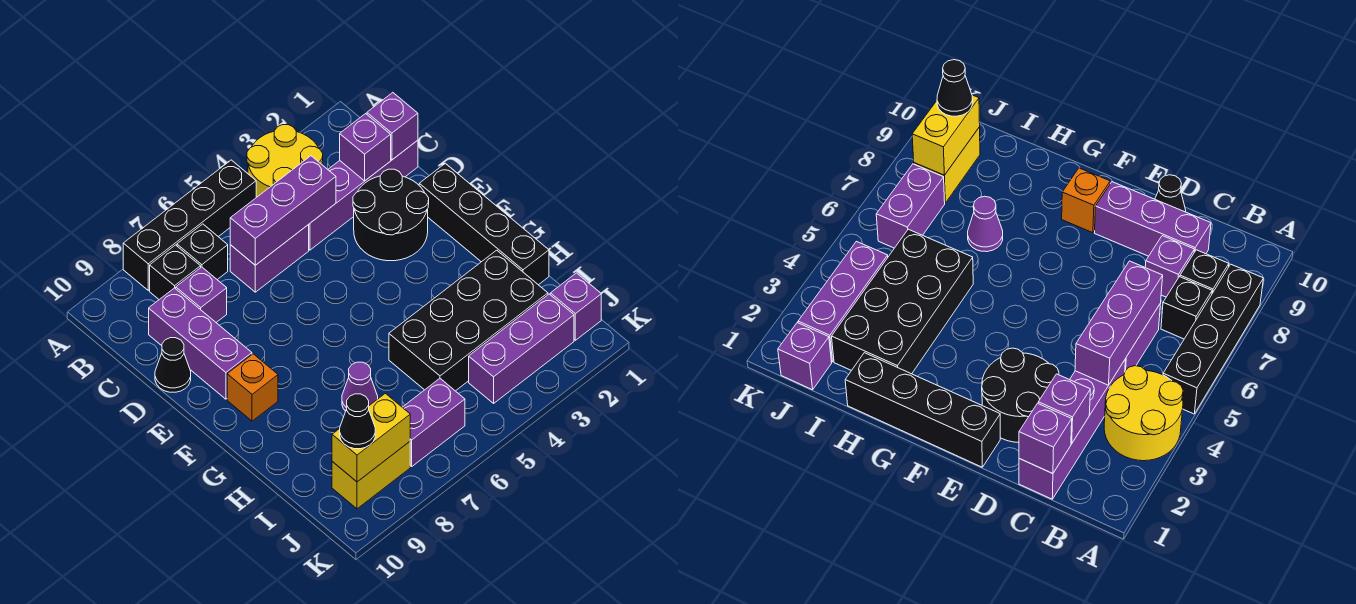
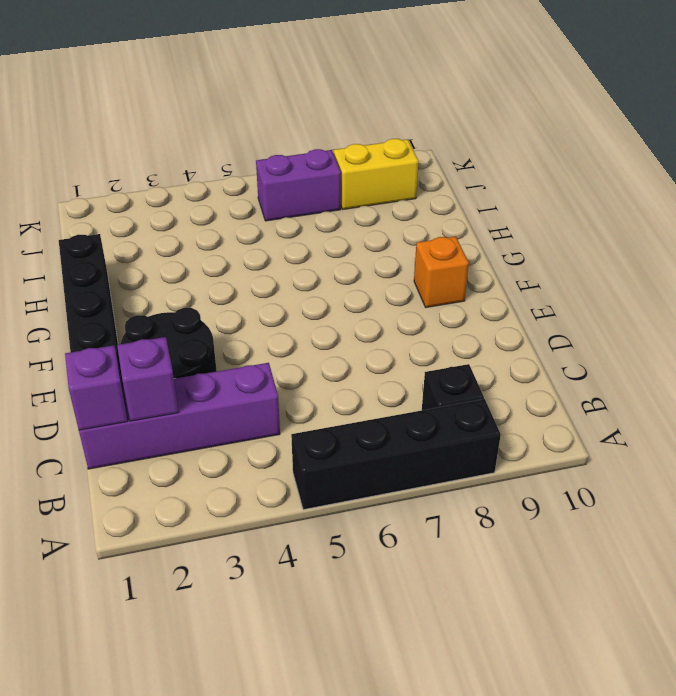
none -> yellow round brick A3:B4 level 1
none -> black brick B7 level 1
none -> purple brick C5:C6 level 1

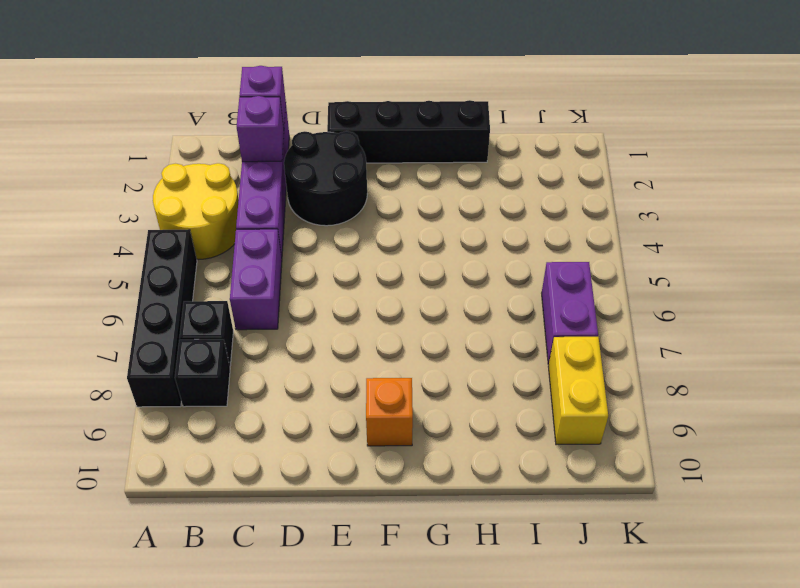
none -> purple brick C8 level 1
none -> purple brick C9:E9 level 1
none -> black cone D10 level 1

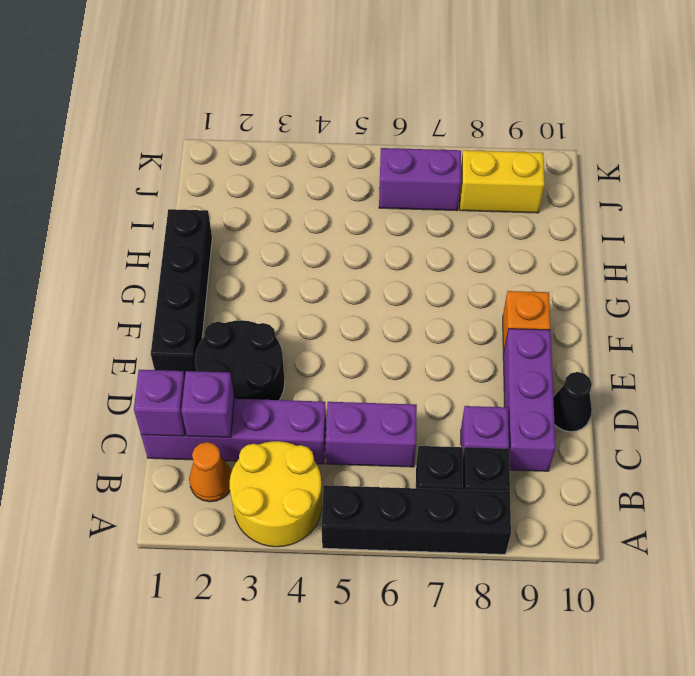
orange cone B2 level 1 -> none
none -> black brick H2:I5 level 1
none -> purple cone H7 level 1
none -> purple brick J1 level 1

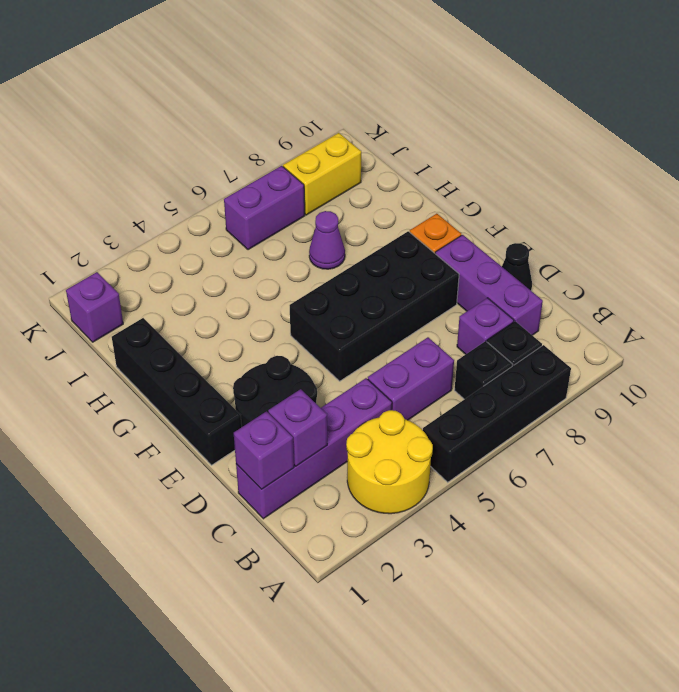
black brick E5:F8 level 1 -> black brick H2:I5 level 1
none -> purple brick J2:J4 level 1
none -> purple brick C4:C6 level 2
none -> yellow brick J8:J9 level 2

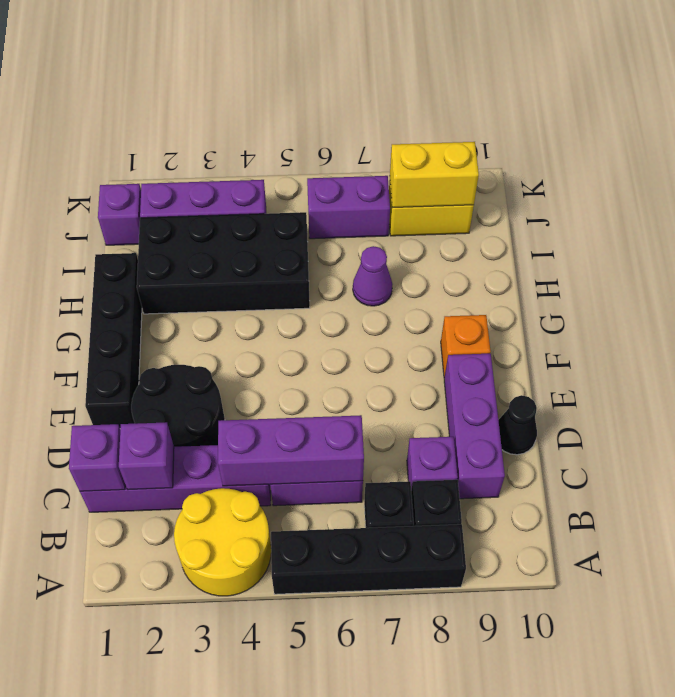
none -> black cone J9 level 3

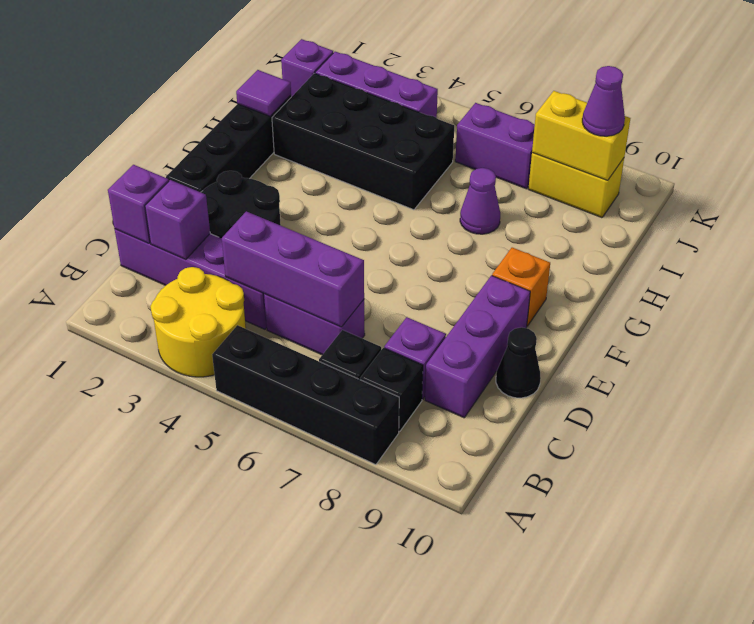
purple tile H1 level 2 -> none
purple cone J9 level 3 -> black cone J9 level 3

